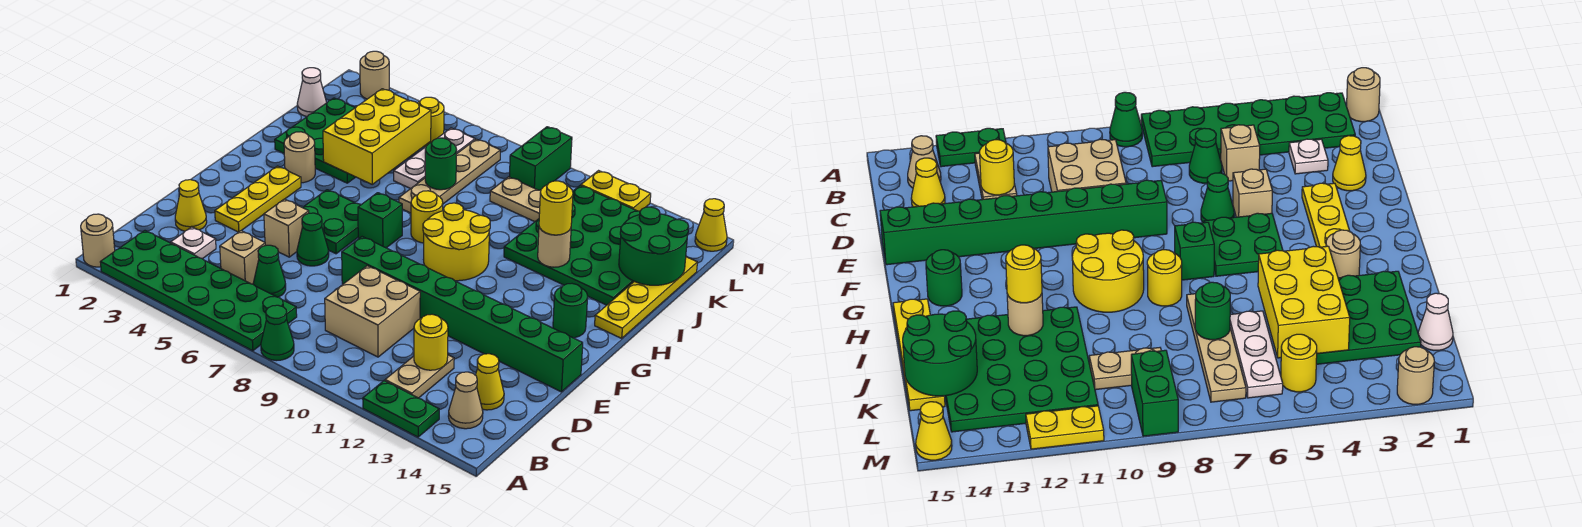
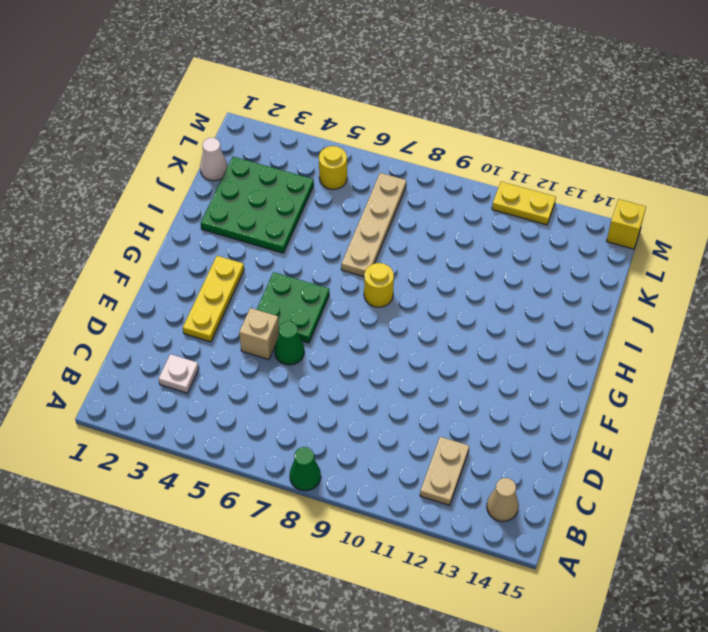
yellow brick M15 level 1 -> yellow cone M15 level 1
none -> tan round brick A1 level 1
none -> green plate A2:B7 level 1
none -> green plate A12:A13 level 1
none -> tan brick C5 level 1

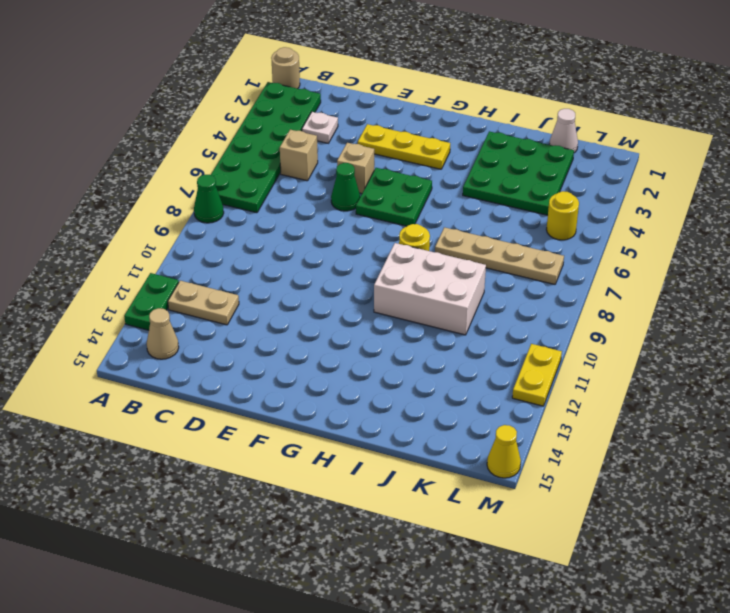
white brick H9:J10 level 1 -> yellow round brick G9:H10 level 1
none -> green cone C6 level 1
none -> tan brick C9:D10 level 1
none -> yellow cone C14 level 1
none -> yellow cone D2 level 1

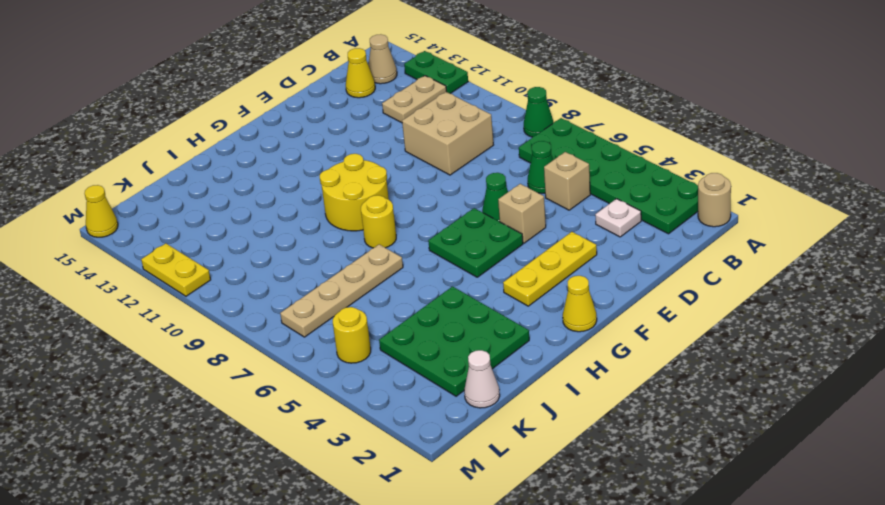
yellow cone G1 level 1 -> yellow cone D2 level 1
none -> green brick E8:E15 level 1
none -> green brick G7 level 1
none -> green round brick G14 level 1
none -> tan round brick H3 level 1

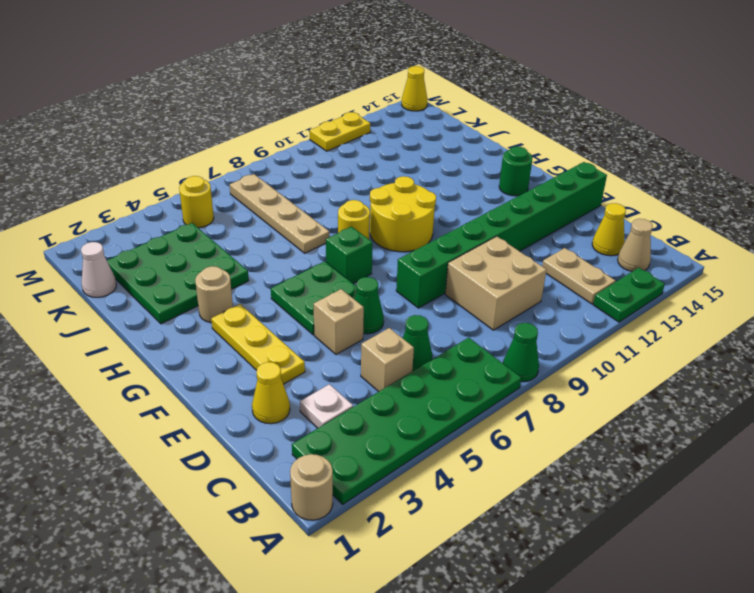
none -> yellow plate H15:K15 level 1
none -> green plate I11:L14 level 1
none -> white plate J6:L6 level 1
none -> tan plate K9:K10 level 1

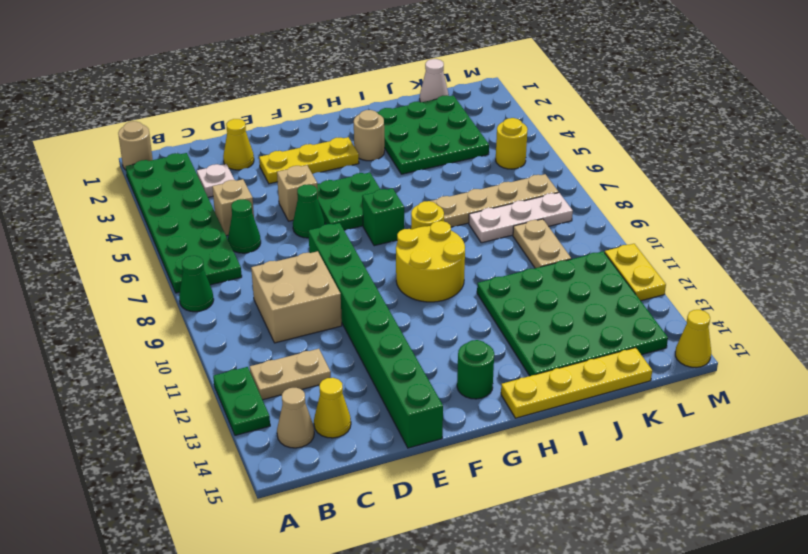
white plate J8:L8 level 1 -> white plate J6:L6 level 1
none -> green brick L9:M9 level 1
none -> tan round brick M2 level 1
none -> yellow round brick C12 level 2
none -> yellow brick I4:K5 level 2

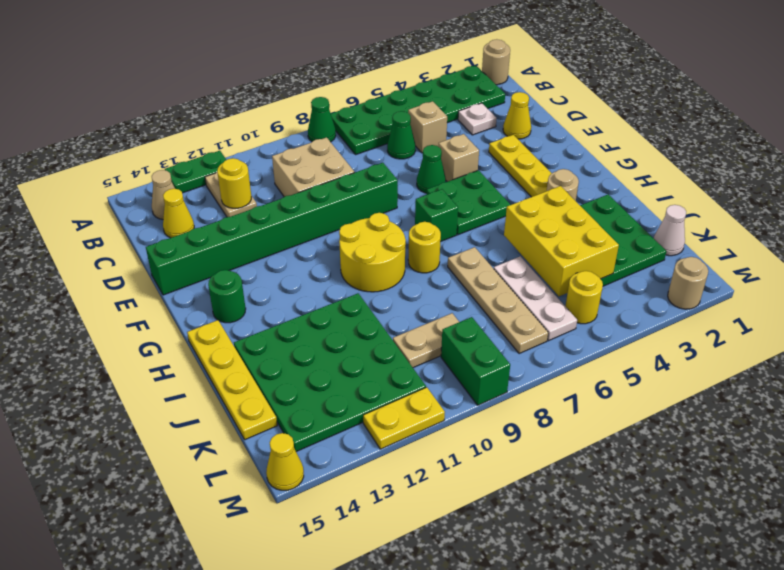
none -> tan round brick I12 level 2
none -> green round brick J7 level 2
none -> green round brick J14:K15 level 2
none -> yellow round brick I12 level 3

